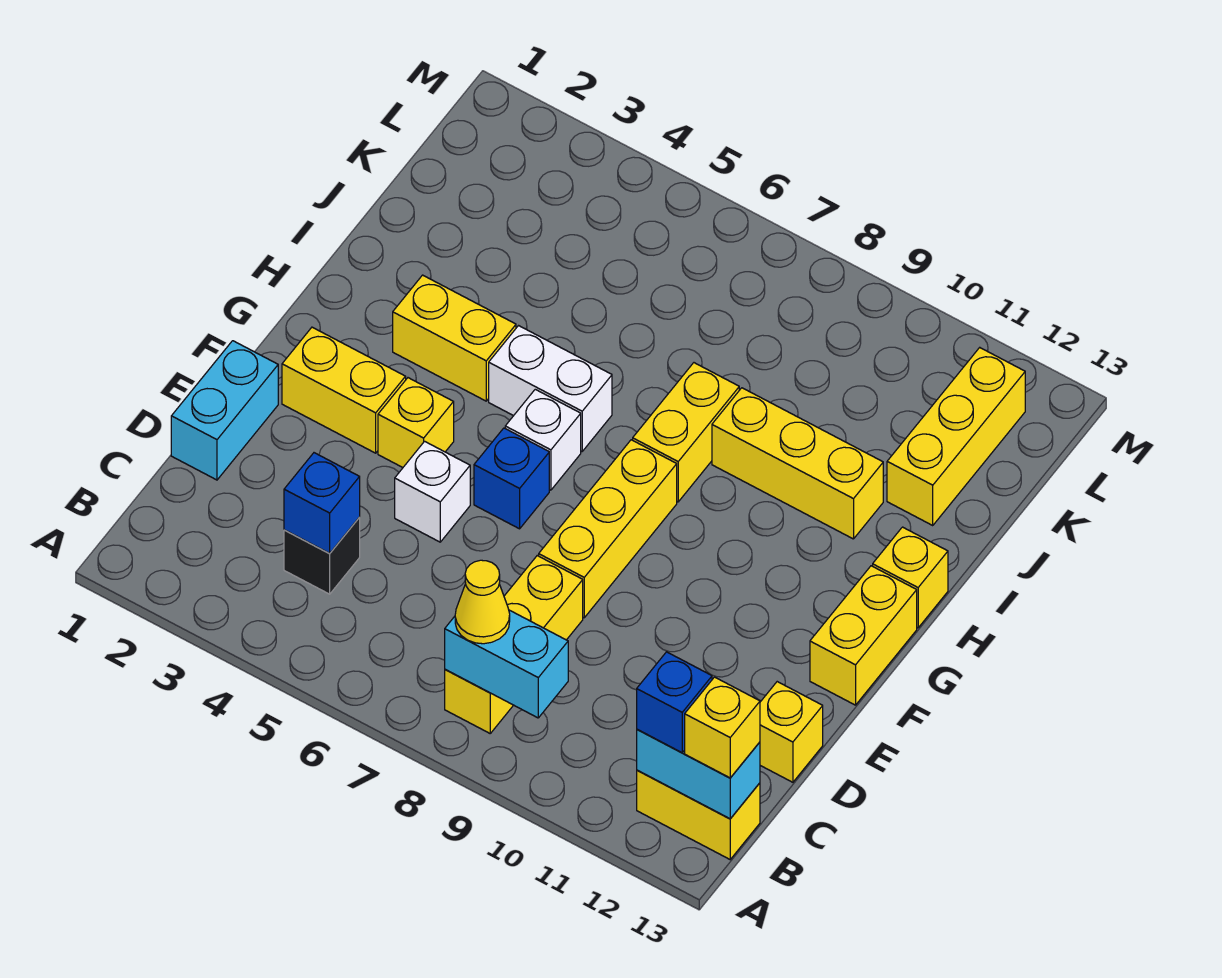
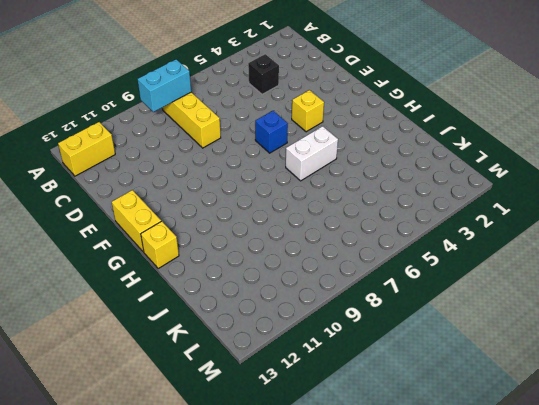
none -> cyan brick D1:E1 level 1
none -> yellow brick D13 level 1
none -> white brick E5 level 1

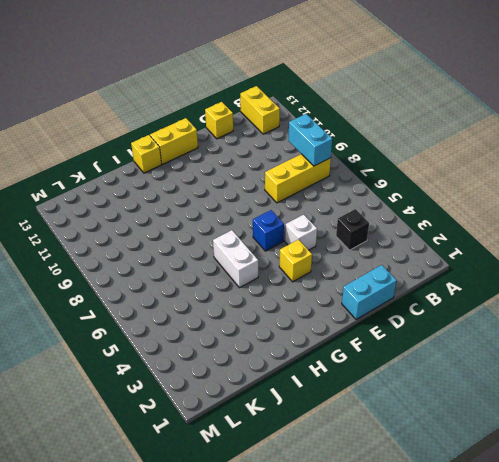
none -> yellow brick E8:G8 level 1
none -> yellow brick F2:F3 level 1
none -> white brick G6 level 1

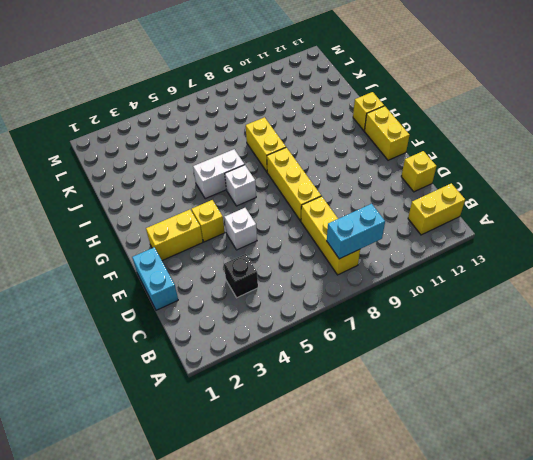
none -> blue brick F6 level 1
none -> yellow brick H3:H4 level 1
none -> yellow brick I9:I11 level 1

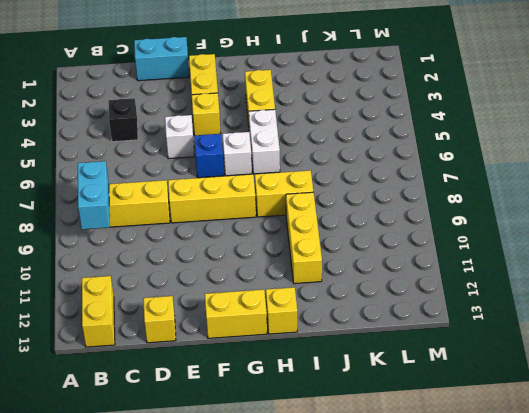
none -> yellow brick J12:L12 level 1
none -> cyan brick B12:B13 level 2
none -> blue brick C4 level 2

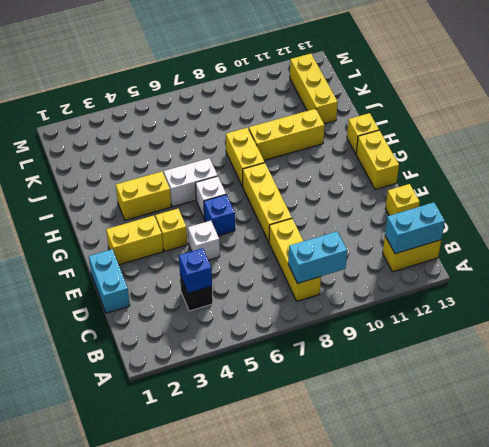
none -> yellow cone B8 level 3
none -> blue brick B12 level 3
none -> yellow brick B13 level 3

